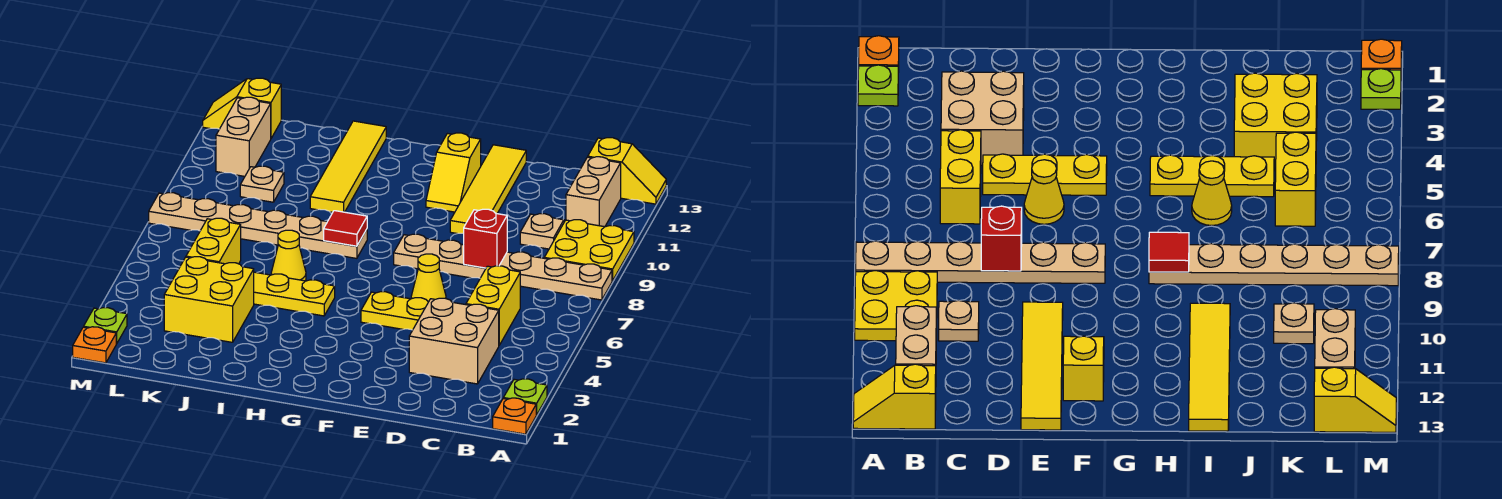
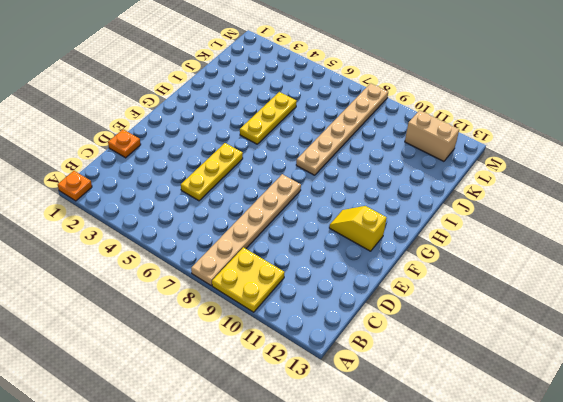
orange plate D1 level 1 -> orange plate M1 level 1
none -> lime plate A2 level 1
none -> yellow slope A13:B13 level 1 top B
none -> tan brick B11:B12 level 1

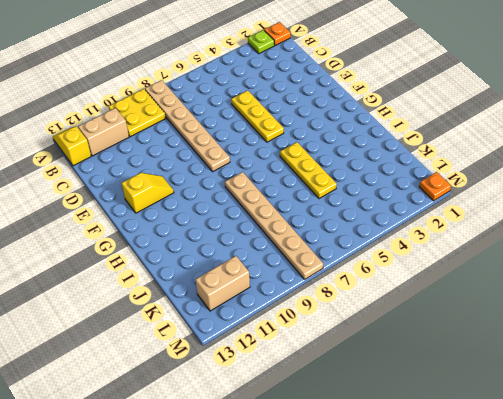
none -> tan brick C3:D4 level 1
none -> yellow brick C5:C6 level 1
none -> tan plate C10 level 1

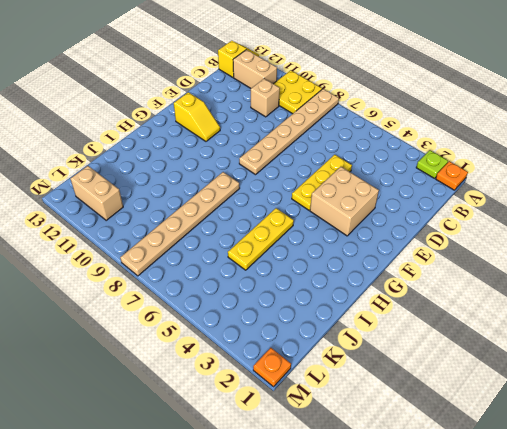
tan brick C10 level 1 -> tan plate C10 level 1
tan brick E3:F4 level 1 -> tan brick C3:D4 level 1
none -> yellow brick C5:C6 level 1
none -> yellow cone E6 level 1
none -> yellow tile E10:E13 level 1

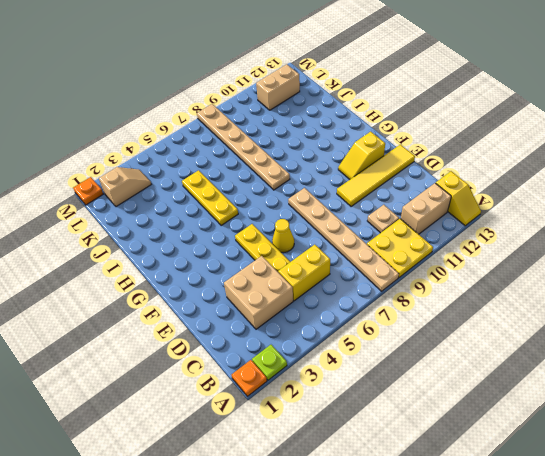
tan slope L2:L3 level 1 top 2 -> none
none -> yellow cone I6 level 1
none -> yellow tile I10:I13 level 1
none -> yellow brick J3:K4 level 1

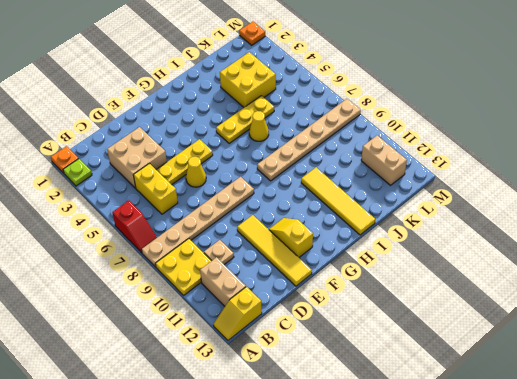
red slope A6:A7 level 1 top 6 -> none
none -> yellow brick K5:K6 level 1
none -> tan plate K10 level 1
none -> yellow slope L13:M13 level 1 top L

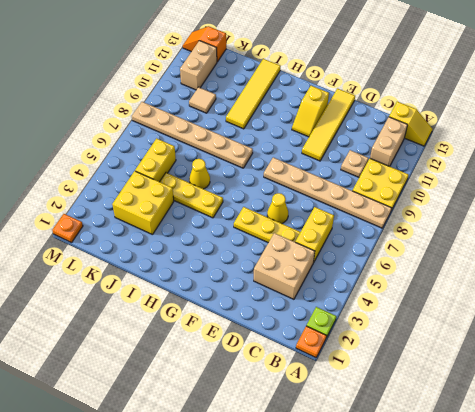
tan tile K10 level 1 -> tan plate K10 level 1
orange slope L13:M13 level 1 top L -> yellow slope L13:M13 level 1 top L
none -> lime plate M2 level 1
none -> red brick D8 level 2
none -> red tile H8 level 2

